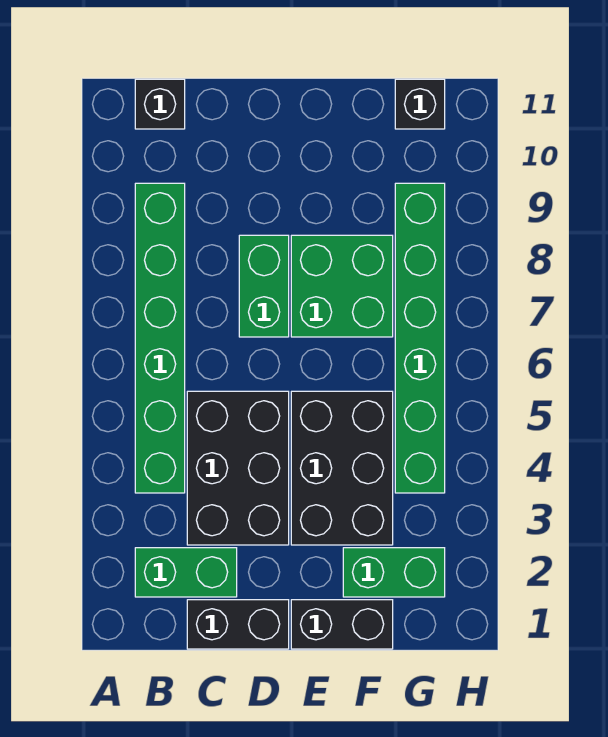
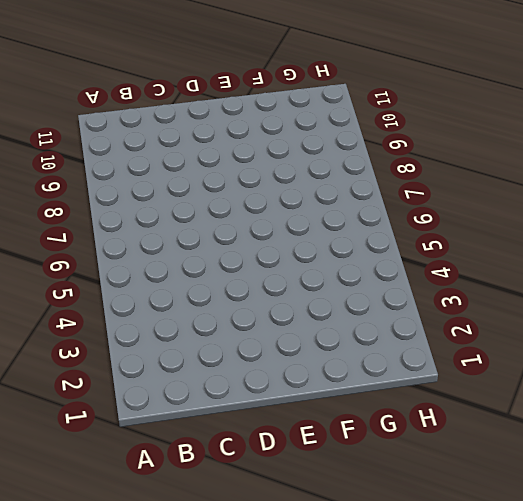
none -> green brick B2:C2 level 1
none -> green brick B4:B9 level 1
none -> black brick B11 level 1

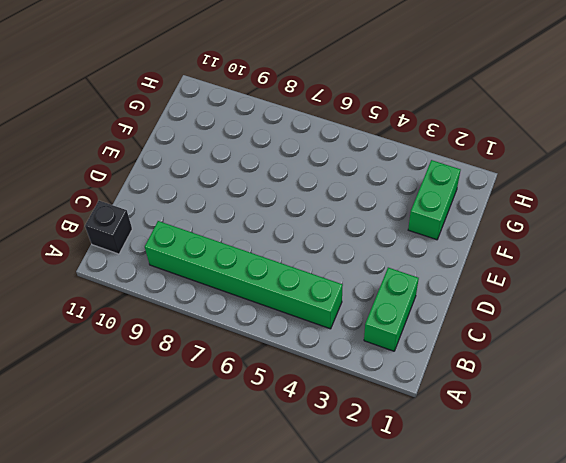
none -> black brick C1:D1 level 1
none -> black brick C3:D5 level 1
none -> green brick D7:D8 level 1

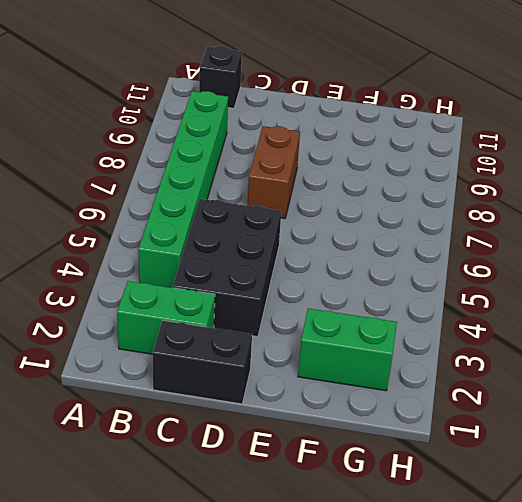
brown brick D7:D8 level 1 -> green brick D7:D8 level 1
none -> black brick E1:F1 level 1
none -> black brick E3:F5 level 1
none -> green brick E7:F8 level 1

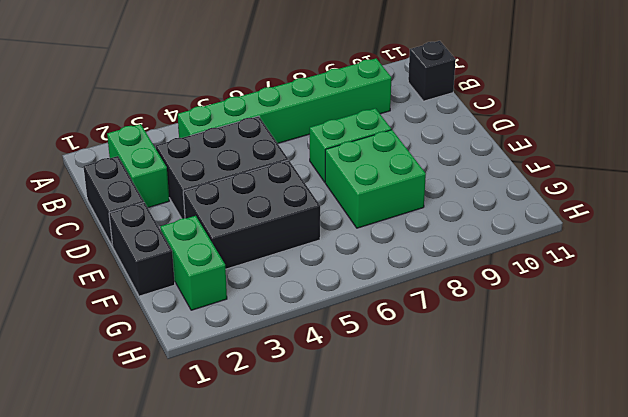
none -> green brick G4:G9 level 1
none -> black brick G11 level 1

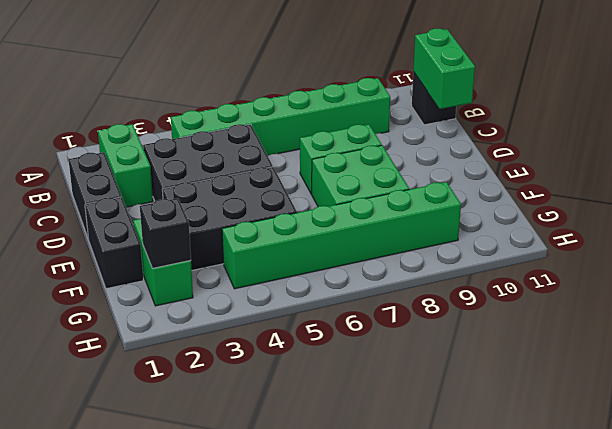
green brick B11:C11 level 2 -> none
black brick G2 level 2 -> black brick G11 level 1

